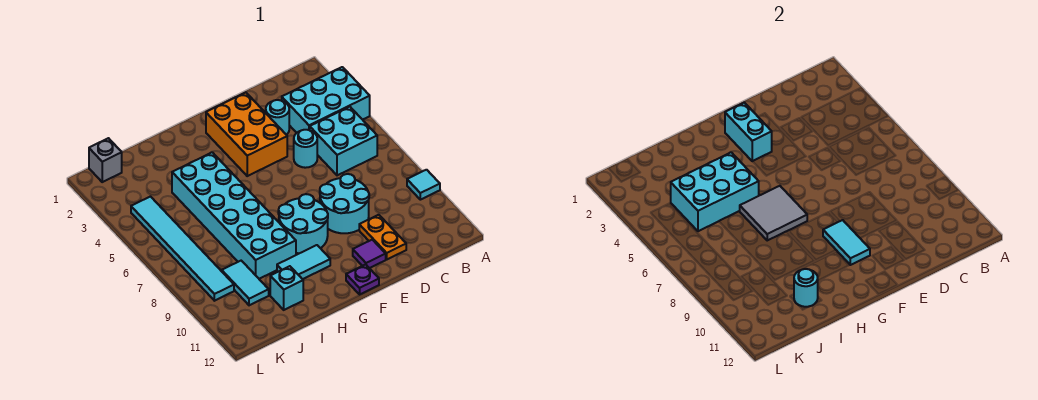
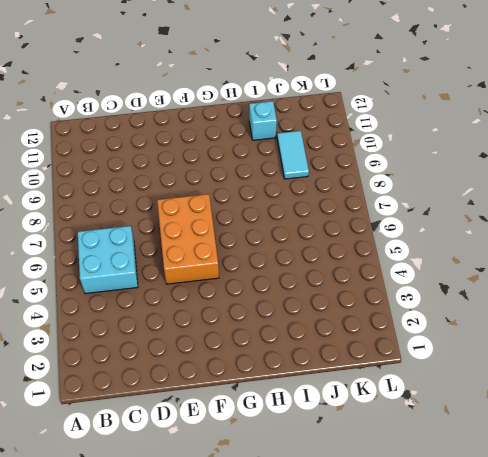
orange brick E5:F7 level 1 -> orange brick E2:F4 level 1
none -> cyan brick A3:C4 level 1
none -> cyan tile A9 level 1
none -> cyan round brick D3 level 1

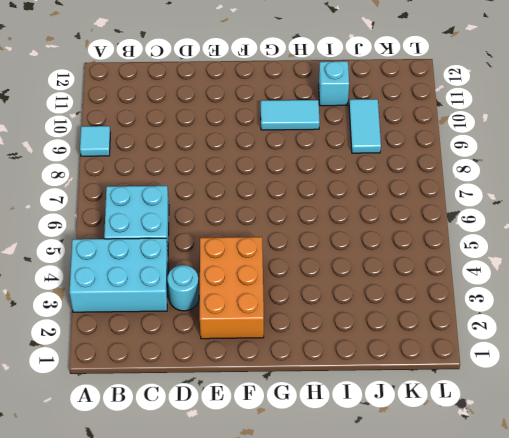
none -> cyan round brick D5 level 1
none -> cyan round brick D8:E9 level 1
none -> orange plate D10:D11 level 1

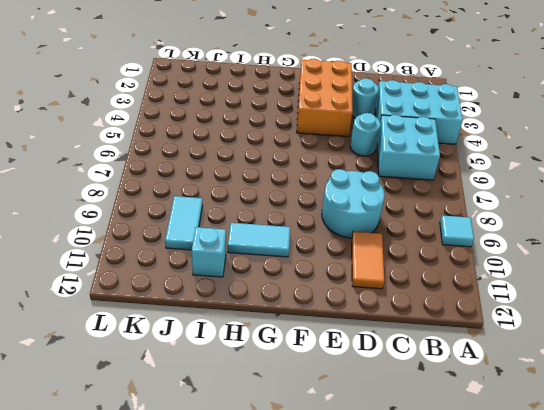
orange tile D10:D11 level 1 -> orange plate D10:D11 level 1
none -> purple tile E11 level 1
none -> cyan round brick F8:G9 level 1
none -> purple plate F12 level 1

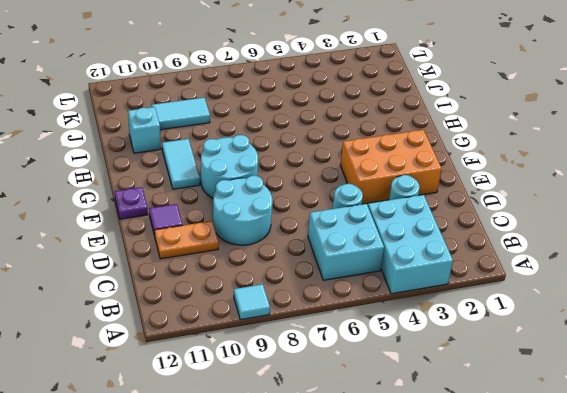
none -> cyan brick H4:I9 level 1
none -> grey brick K1 level 1
none -> cyan tile K4:K9 level 1

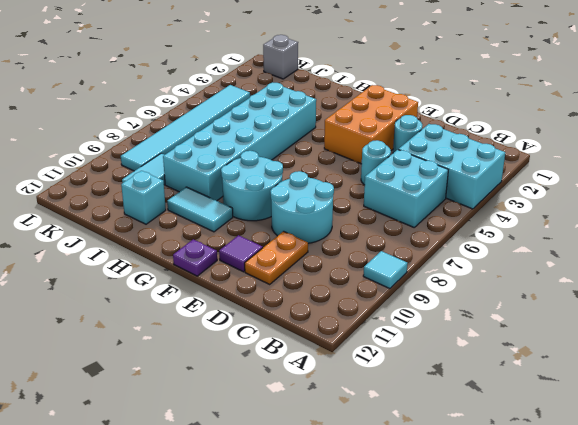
none -> cyan brick F2:F3 level 2
none -> cyan tile F9:F10 level 2
none -> grey tile G6:H7 level 2

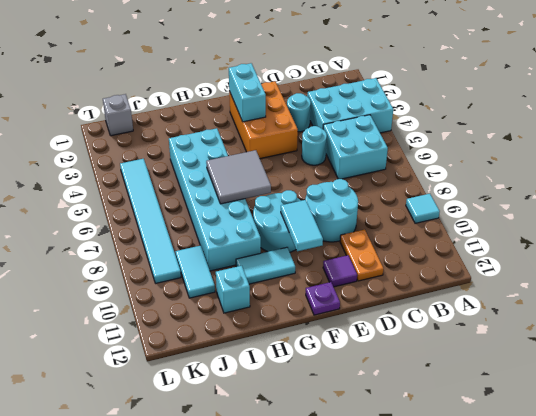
none -> cyan brick H4:J5 level 2
none -> cyan round brick I11 level 2

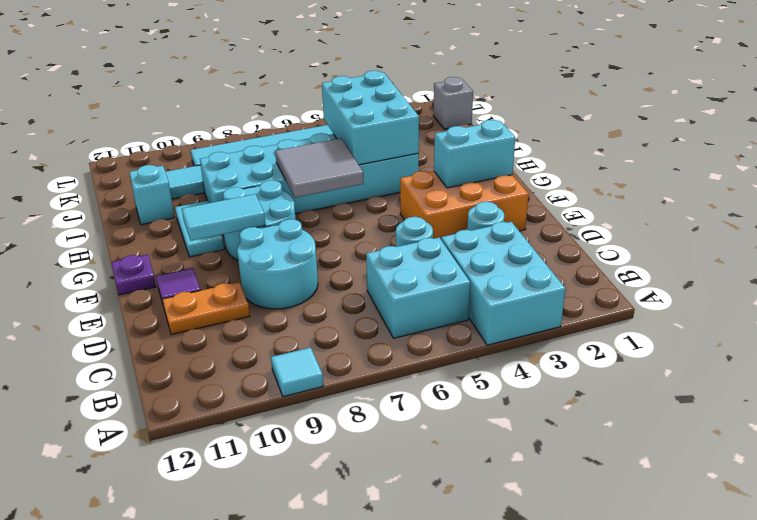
none -> cyan round brick I11 level 2

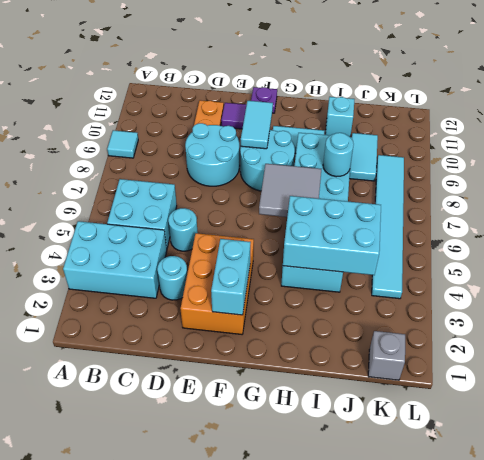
cyan round brick I8 level 2 -> cyan round brick I11 level 2

